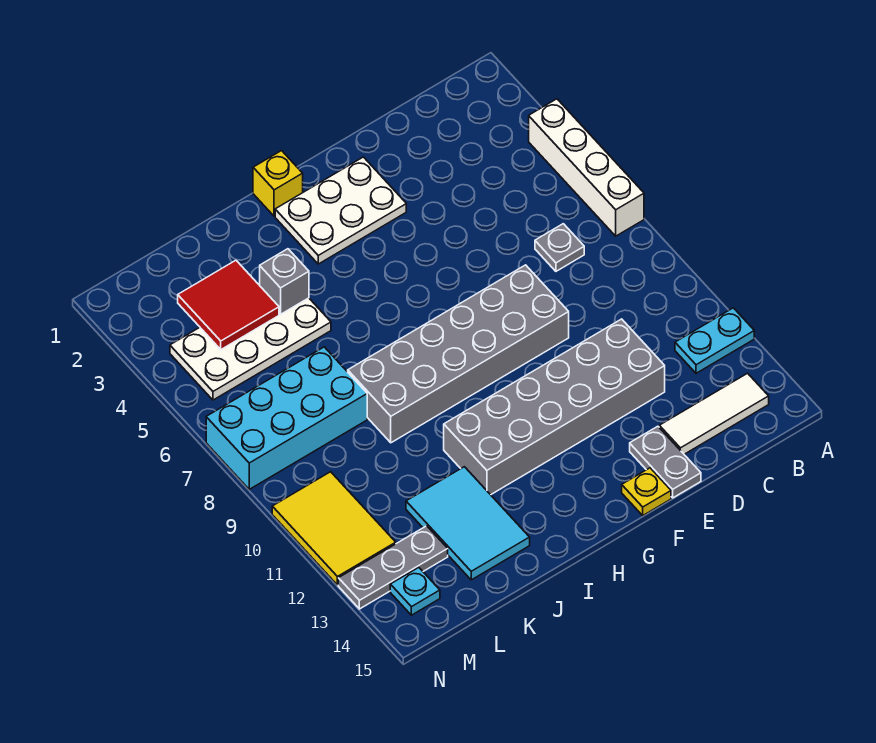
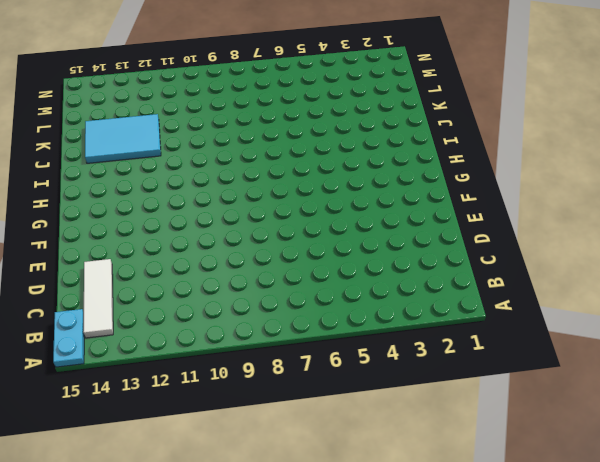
cyan plate A15:B15 level 1 -> cyan plate A12:B12 level 1
none -> white brick A4:A7 level 1
none -> grey plate C7 level 1
none -> grey brick D11:I12 level 1

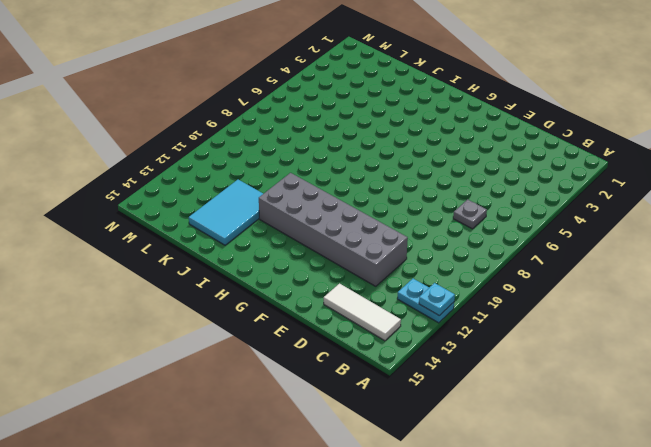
cyan plate A12 level 2 -> cyan plate M14 level 1
none -> white brick A4:A7 level 1
none -> grey brick E8:J9 level 1
none -> grey plate E14:E15 level 1

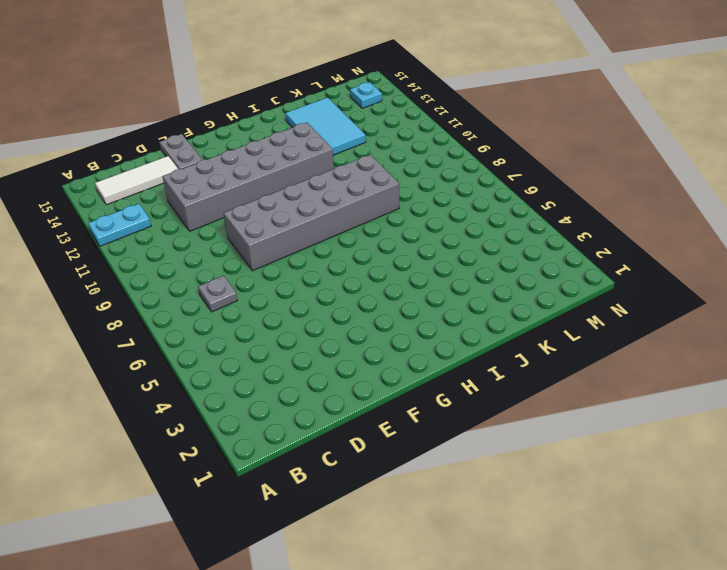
none -> white brick A4:A7 level 1
none -> white plate F2:H3 level 1
none -> yellow plate F15 level 1

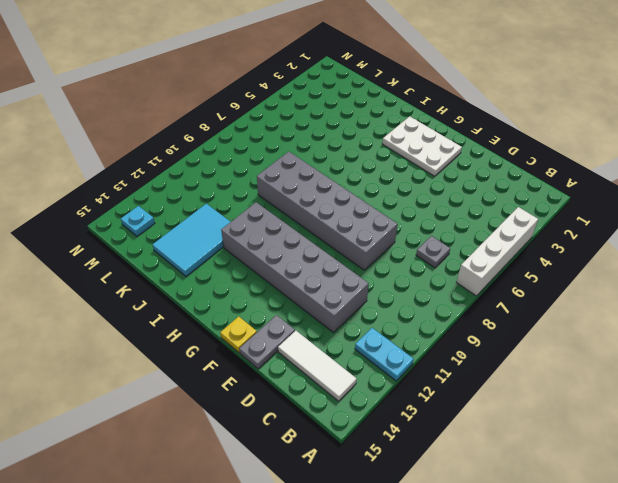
none -> yellow brick H1 level 1
none -> white plate J4:M5 level 1
none -> cyan brick K7:N8 level 1

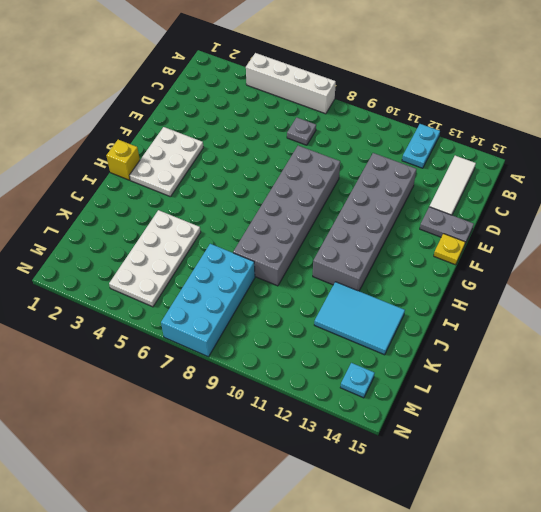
none -> grey plate L13:N13 level 1
none -> yellow tile M10:N12 level 1
none -> grey brick J4 level 2

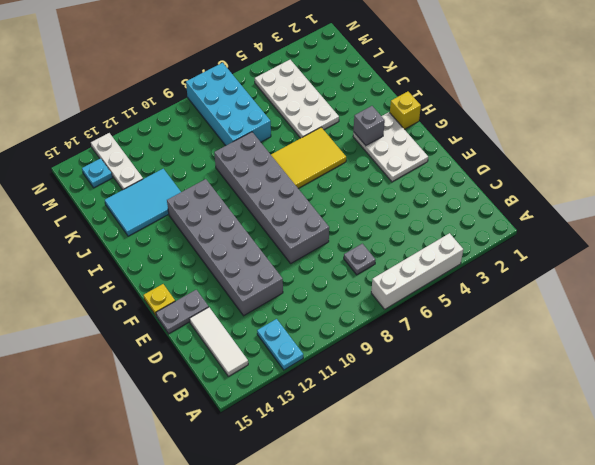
grey brick H3 level 2 -> grey brick J4 level 2
yellow tile H5:I7 level 1 -> yellow tile M10:N12 level 1
white plate L13:N13 level 1 -> grey plate L13:N13 level 1
none -> red tile K3:L4 level 2

